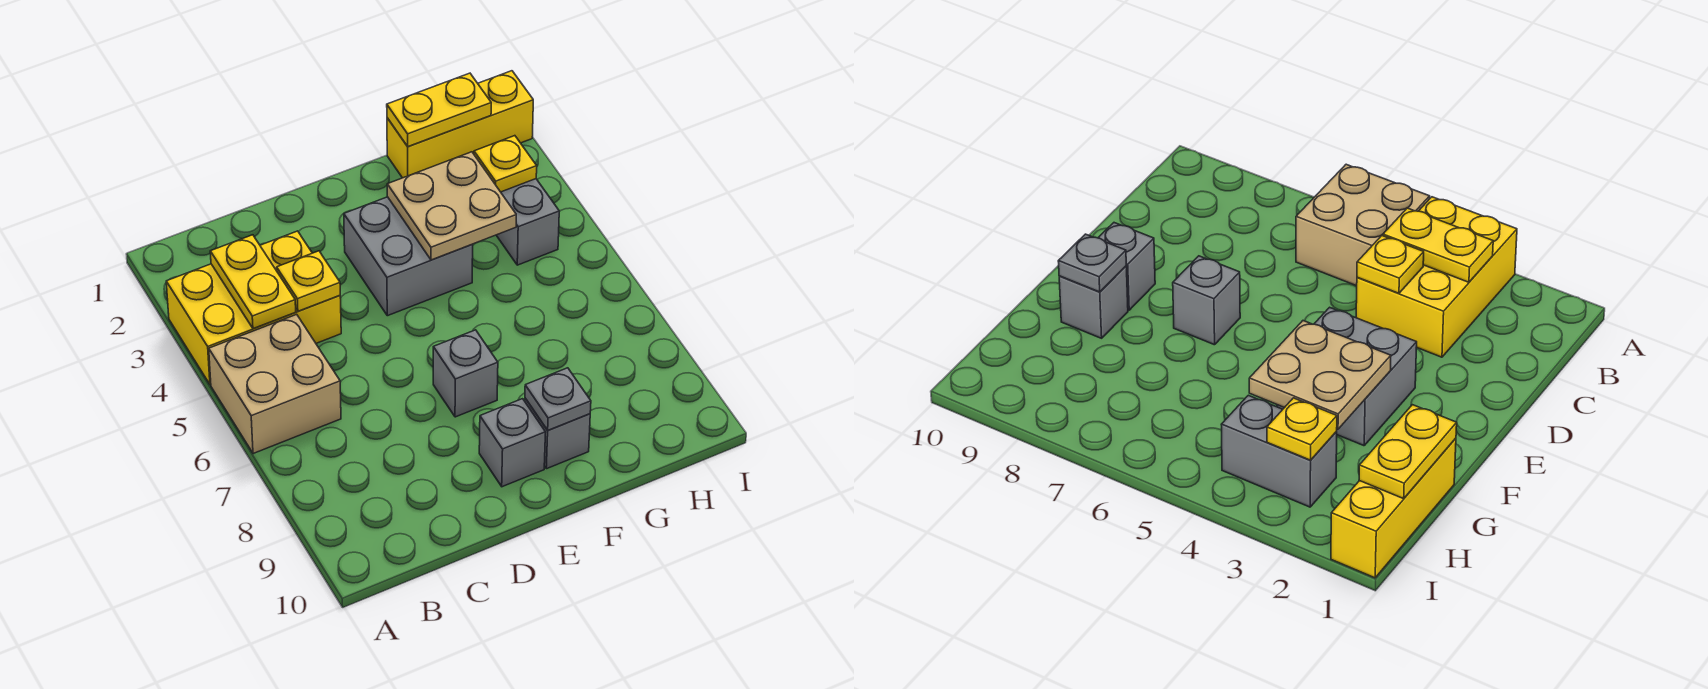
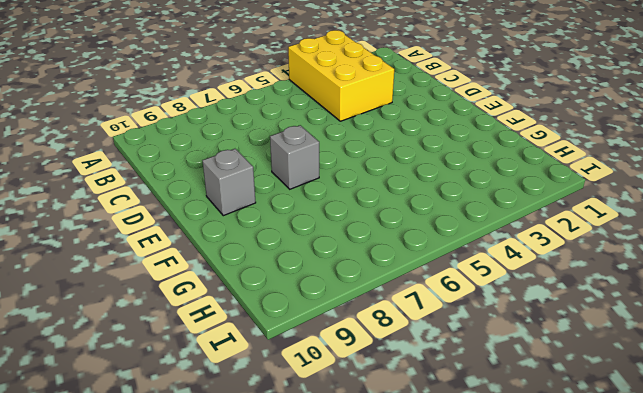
none -> tan brick A5:B6 level 1
none -> grey brick E3:F4 level 1
none -> grey brick F9 level 1

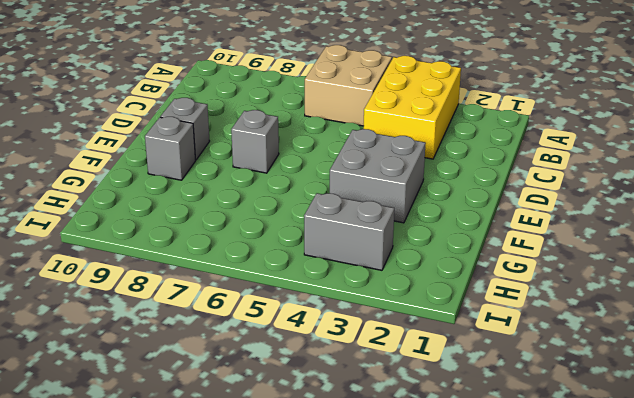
none -> yellow brick G1:I1 level 1
none -> yellow plate B3:B4 level 2
none -> yellow plate C4 level 2

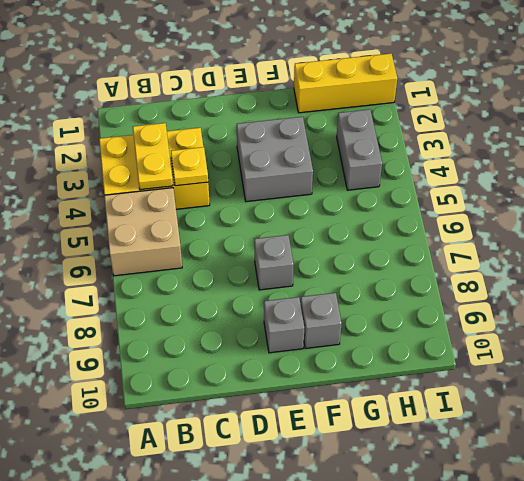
none -> tan plate F3:G4 level 2
none -> grey plate F9 level 2
none -> yellow plate G1:H1 level 2

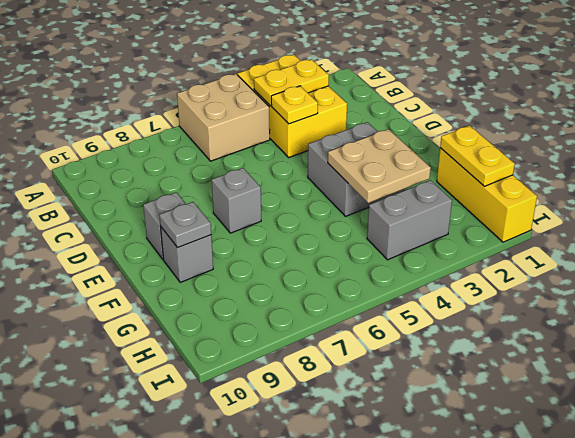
none -> yellow plate H3 level 2

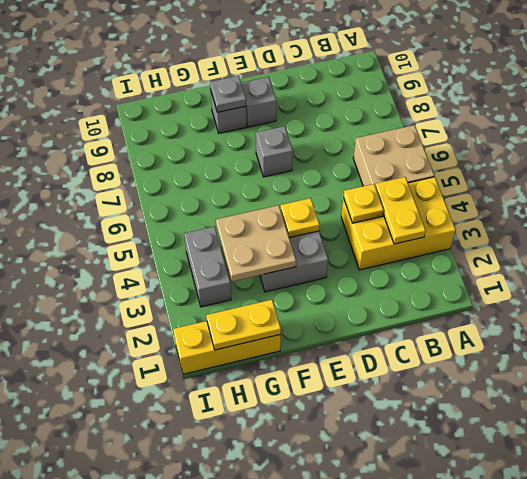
yellow plate E4 level 2 -> yellow plate H3 level 2

